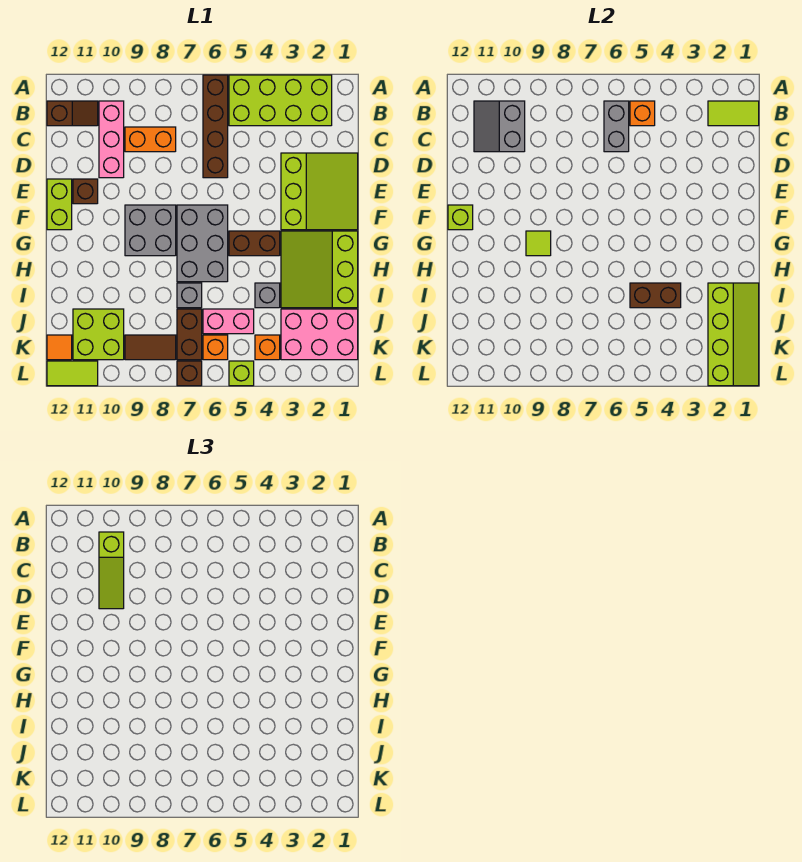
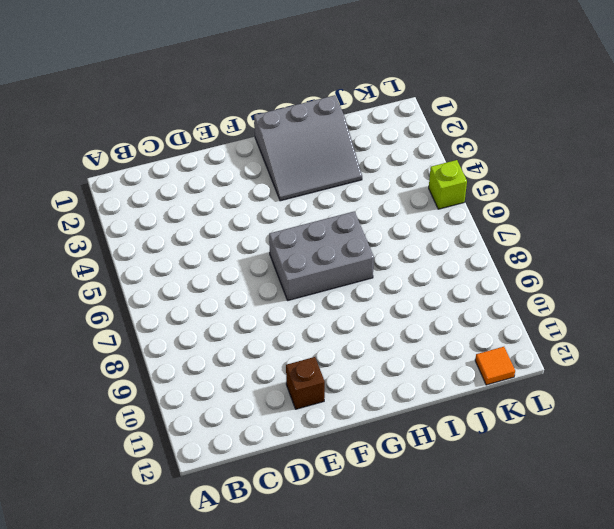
grey slope G1:I3 level 1 top 1 -> lime slope G1:I3 level 1 top 1
none -> lime brick A2:B5 level 1
none -> brown brick A6:D6 level 1
none -> pink brick B10:D10 level 1
none -> brown slope B11:B12 level 1 top 12

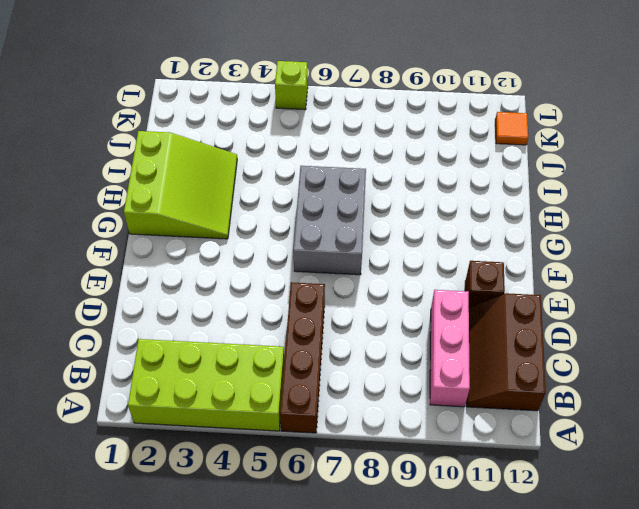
brown slope B11:D12 level 1 top 12 -> brown slope B11:B12 level 1 top 12
none -> orange brick C8:C9 level 1
none -> lime slope D1:F3 level 1 top 3
none -> lime brick E12:F12 level 1
none -> grey brick F8:G9 level 1

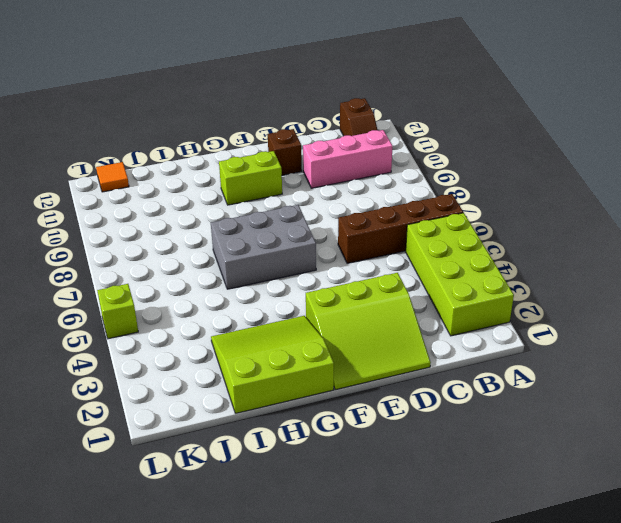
lime brick F10:G10 level 1 -> lime brick E12:F12 level 1
none -> orange brick C8:C9 level 1
none -> grey brick F8:G9 level 1
none -> brown brick G4:G5 level 1
none -> grey brick I4 level 1

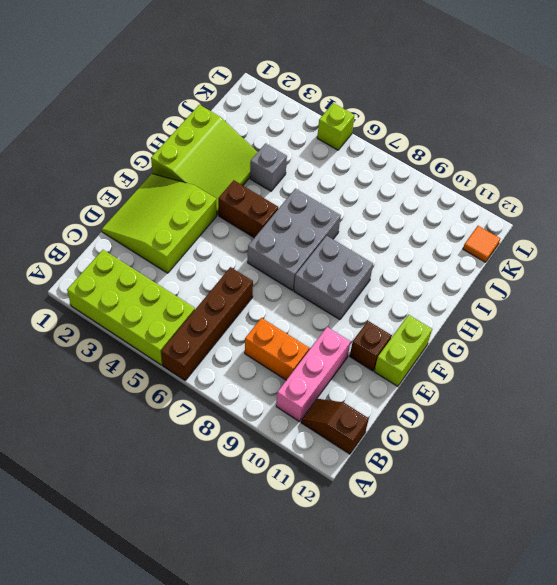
none -> grey brick I7 level 1
none -> pink brick J1:K3 level 1
none -> pink brick J5:J6 level 1
none -> brown brick J7:K7 level 1

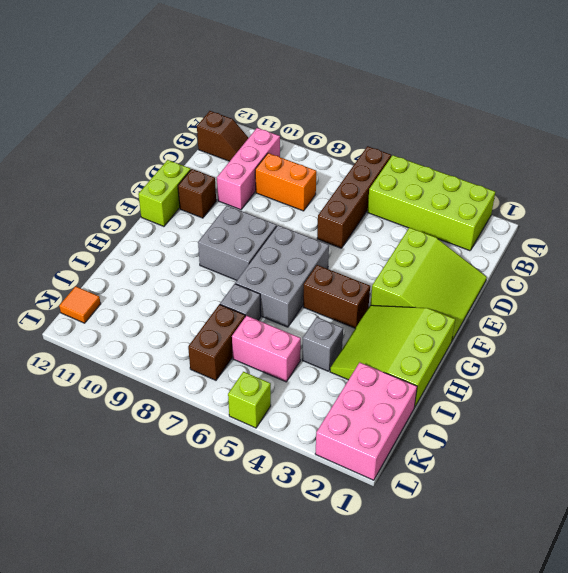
pink brick J1:L2 level 1 -> pink brick J1:K3 level 1
none -> lime brick J10:K11 level 1
none -> orange brick K4 level 1
none -> orange brick K6 level 1
none -> brown tile K8:K9 level 1

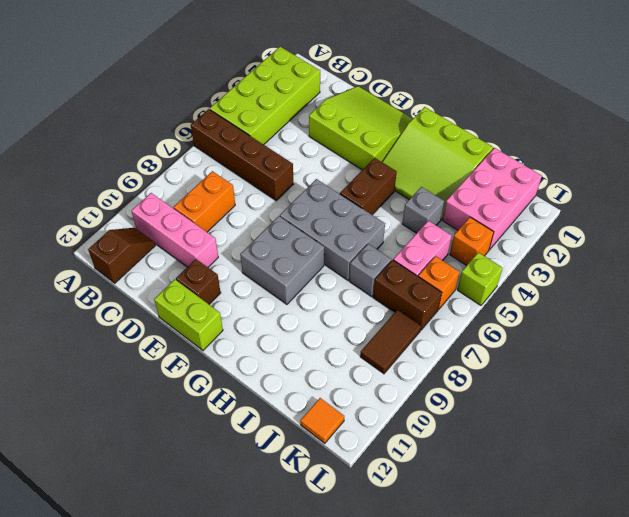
none -> lime brick J10:K11 level 1
none -> brown brick L7 level 1
none -> lime tile L11:L12 level 1
none -> lime tile B1:B2 level 2

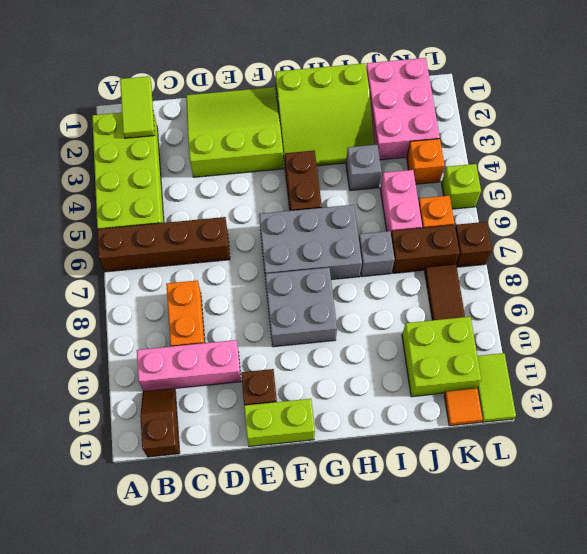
none -> orange brick B5 level 2
none -> grey brick B6:C6 level 2
none -> grey slope B10:C11 level 2 top 10
none -> lime brick F12 level 2

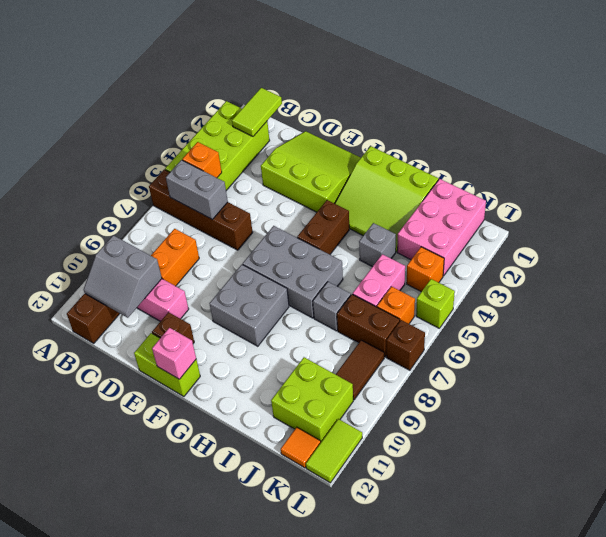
pink brick F12 level 2 -> lime brick F12 level 2
none -> lime tile G9 level 2
none -> lime slope I1:L2 level 2 top 2
none -> brown brick I4:I5 level 2
none -> lime slope B10:D10 level 3 top B

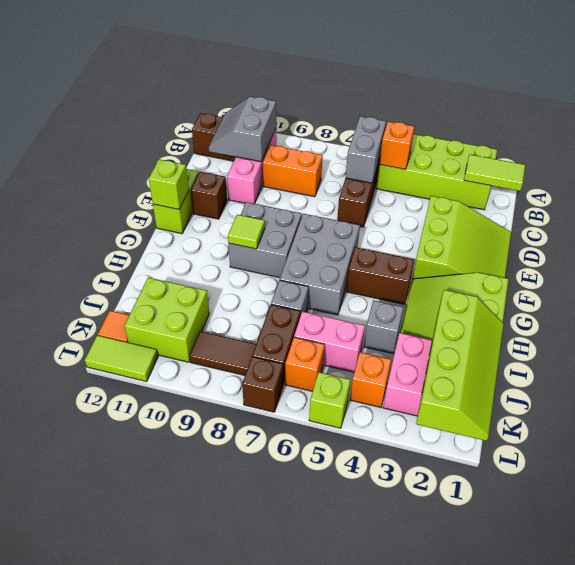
none -> brown brick I4:I5 level 2
none -> lime slope B10:D10 level 3 top B

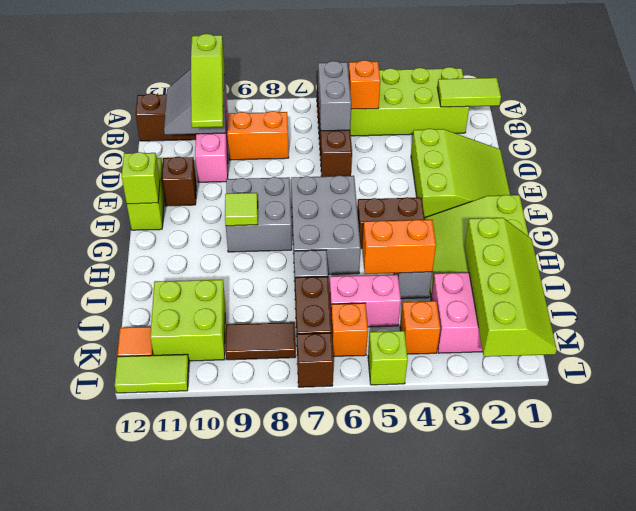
orange brick I4:I5 level 2 -> brown brick I4:I5 level 2

